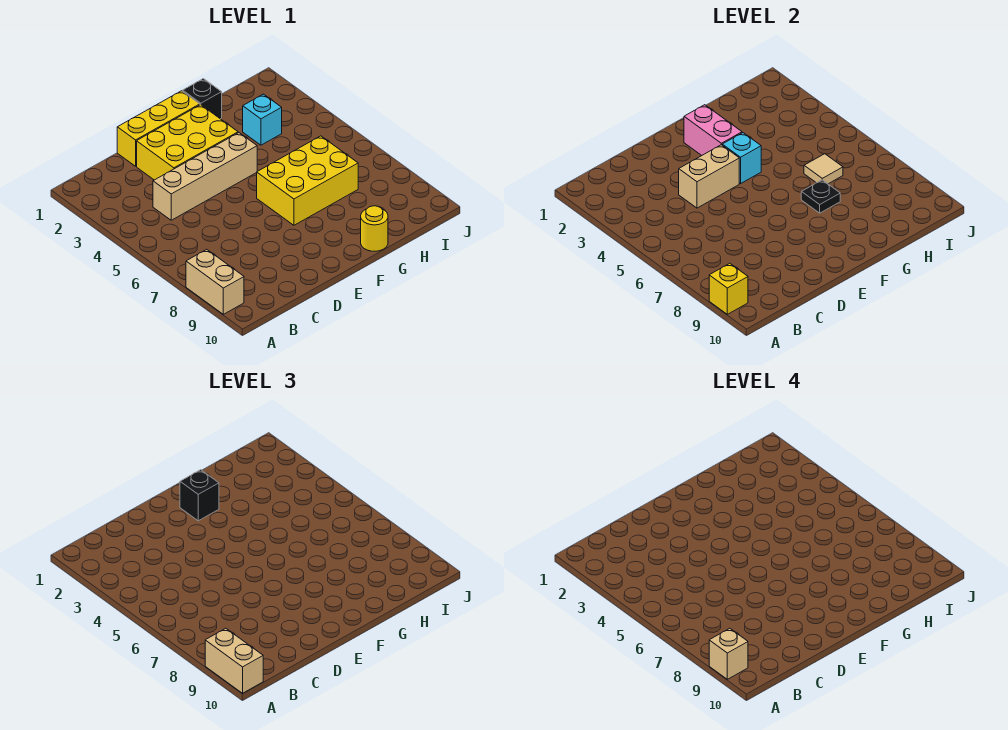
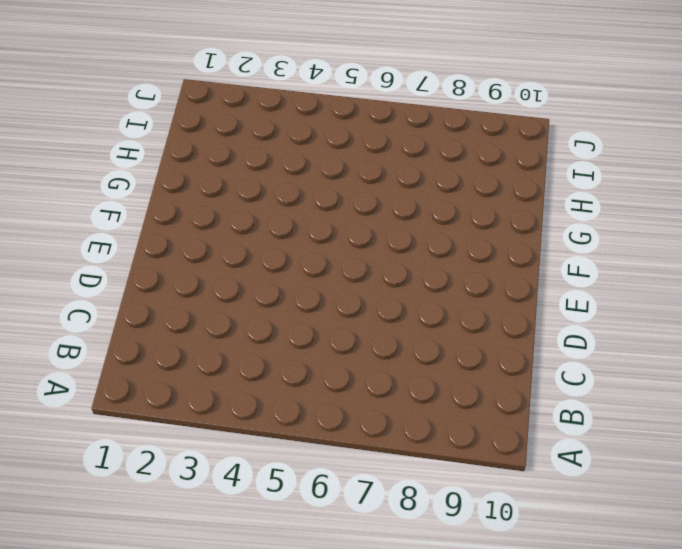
none -> tan brick A8:A9 level 1
none -> tan brick C4:F4 level 1
none -> yellow brick D1:F1 level 1

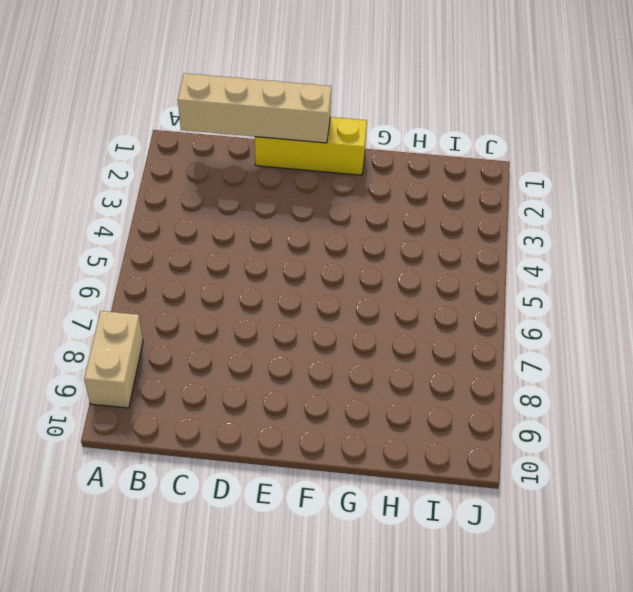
tan brick B1:E1 level 2 -> tan brick C4:F4 level 1
none -> yellow brick D2:F3 level 1
none -> yellow brick F6:H7 level 1
none -> black brick G1 level 1

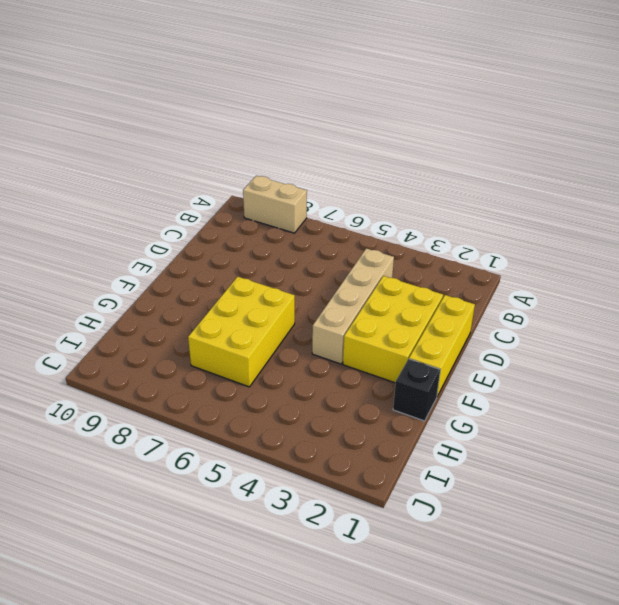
none -> yellow round brick G10 level 1
none -> cyan brick H3 level 1
none -> yellow brick A9 level 2

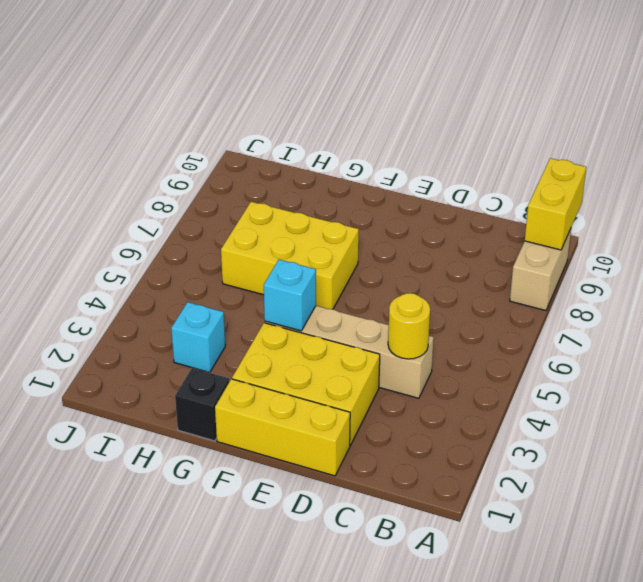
yellow brick A9:A10 level 2 -> yellow brick A9 level 2
yellow round brick C4 level 2 -> yellow round brick G10 level 1
none -> tan brick D4:E4 level 2
none -> pink brick F2:F3 level 2
none -> black plate G7 level 2

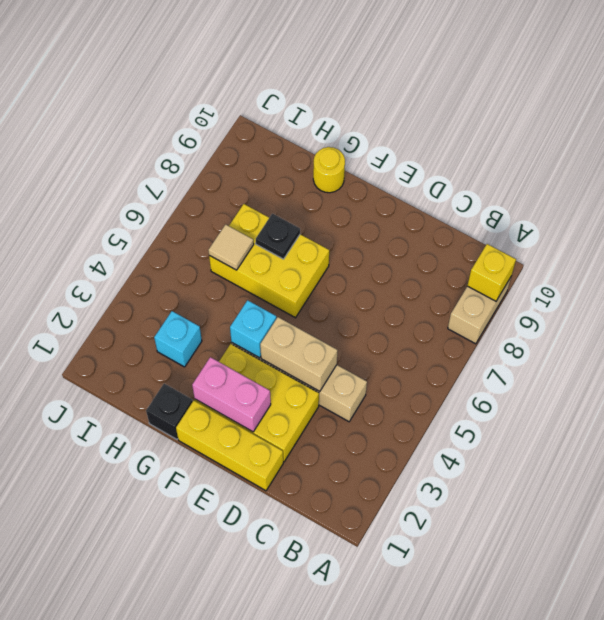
pink brick E2:F2 level 2 -> pink brick F2:F3 level 2
none -> tan brick A9:A10 level 3
none -> black brick F2 level 3
none -> tan brick A9 level 4

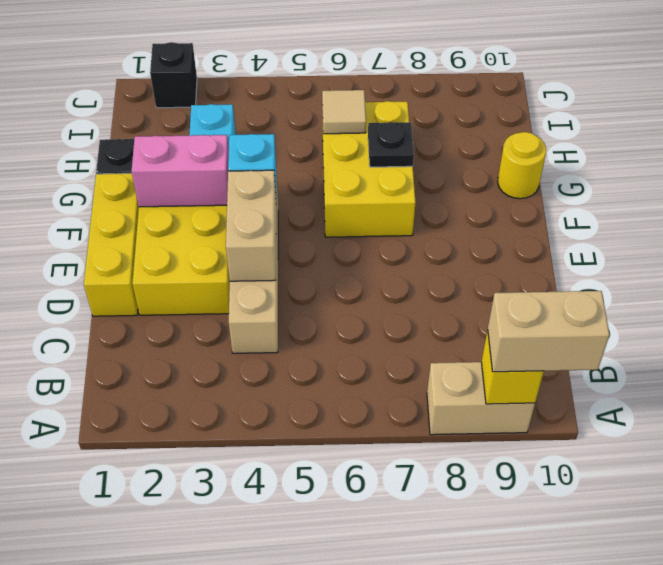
black brick J2 level 1 -> black brick F2 level 3
none -> tan brick A9 level 4

